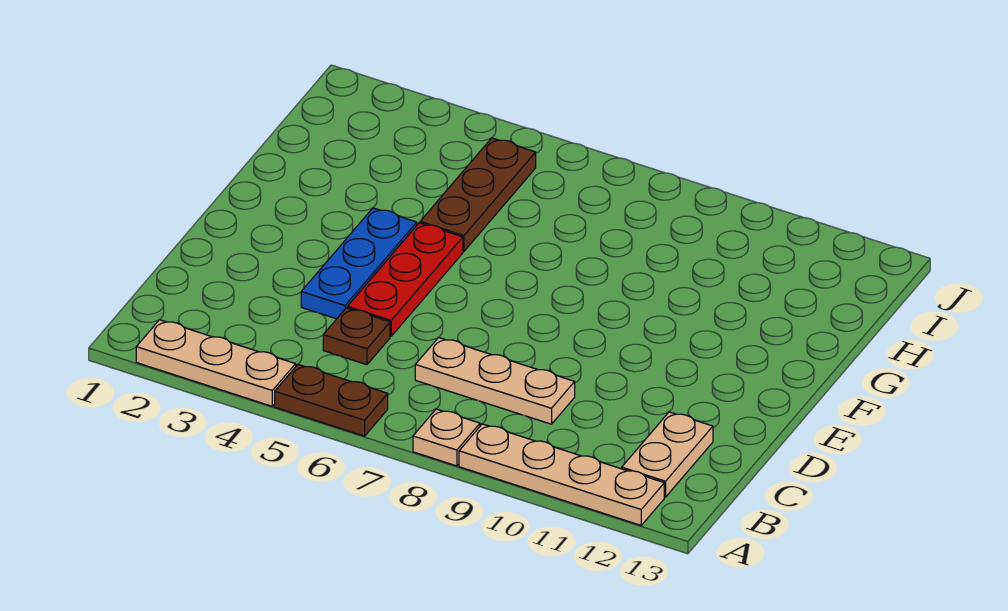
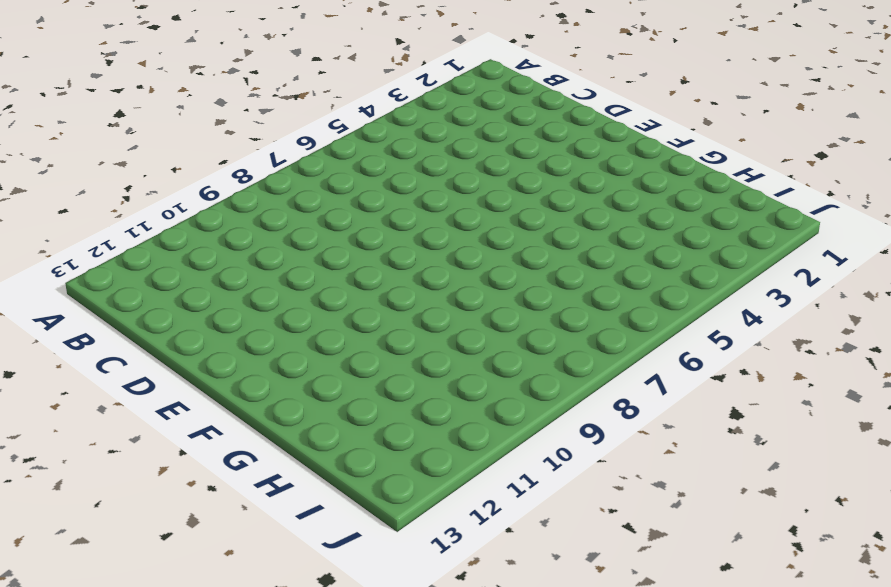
none -> tan plate A2:A4 level 1
none -> brown plate A5:A6 level 1

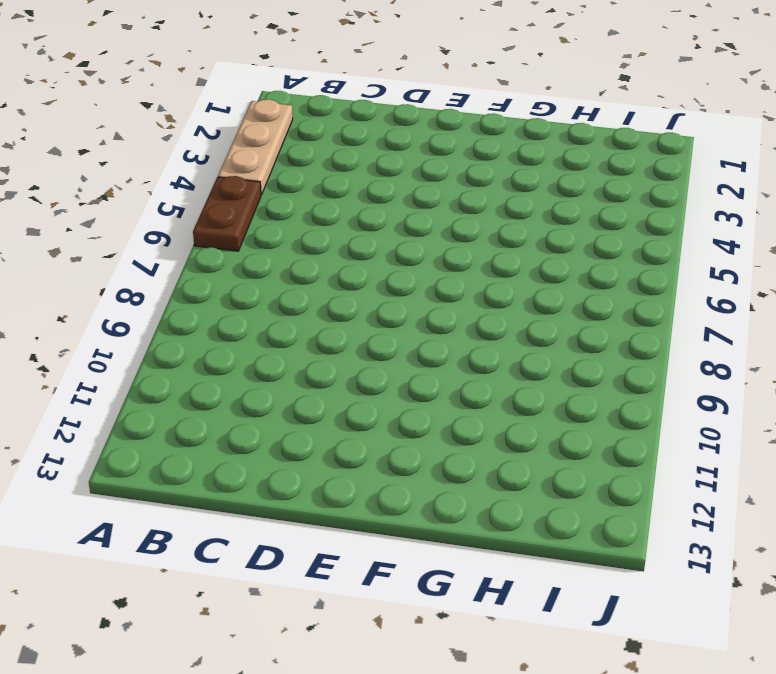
none -> tan plate A8 level 1
none -> tan plate A9:A12 level 1

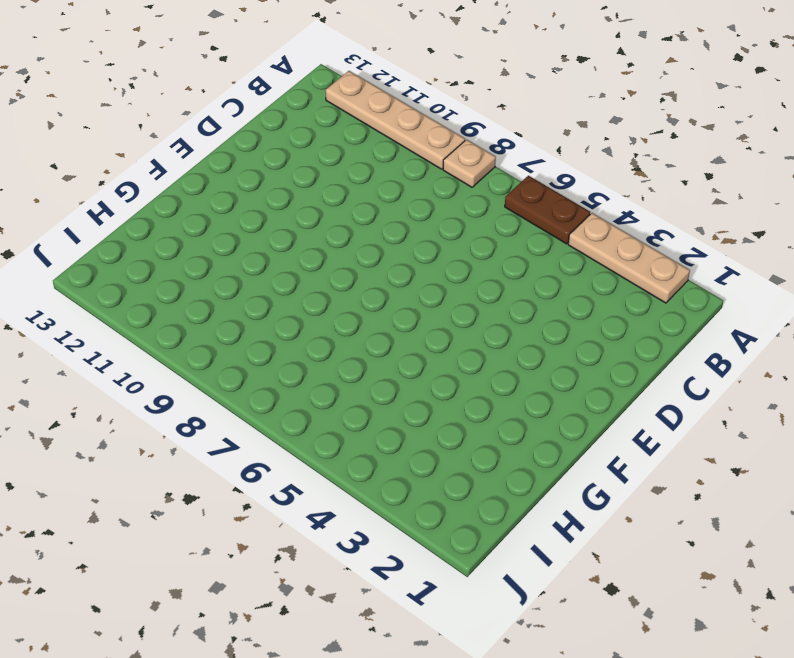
none -> tan plate B12:C12 level 1
none -> brown plate C5 level 1

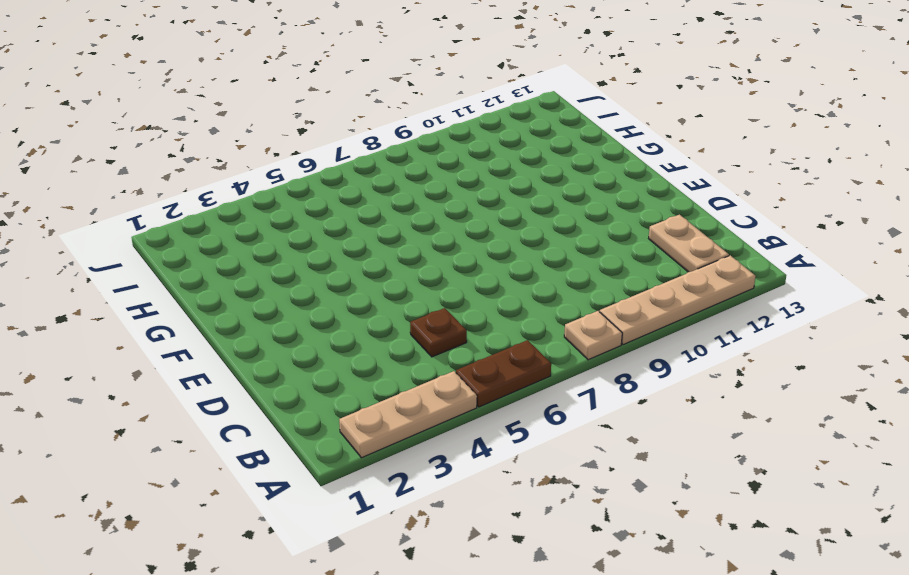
none -> tan plate C7:C9 level 1
none -> blue plate D4:F4 level 1

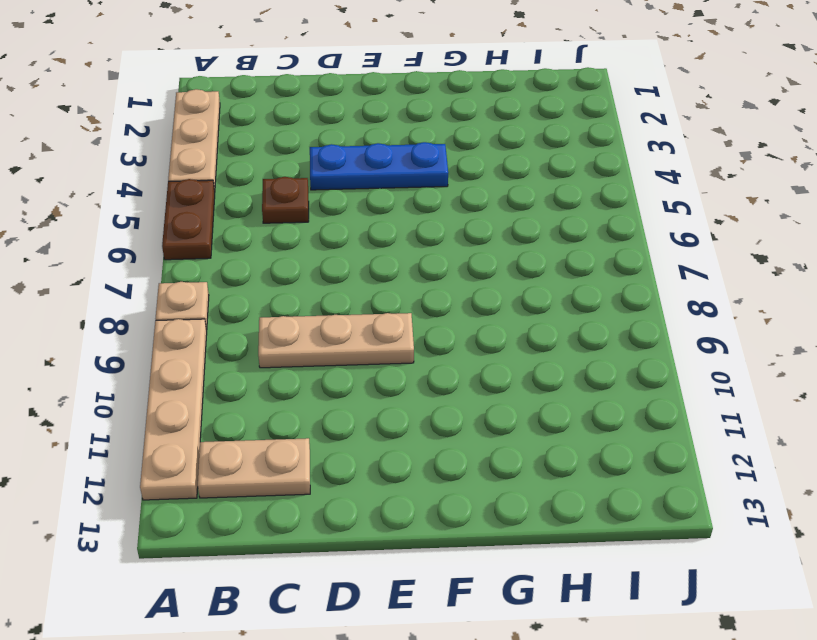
tan plate C9:E9 level 1 -> tan plate C7:C9 level 1
none -> red plate D5:F5 level 1
none -> brown plate G5:I5 level 1

